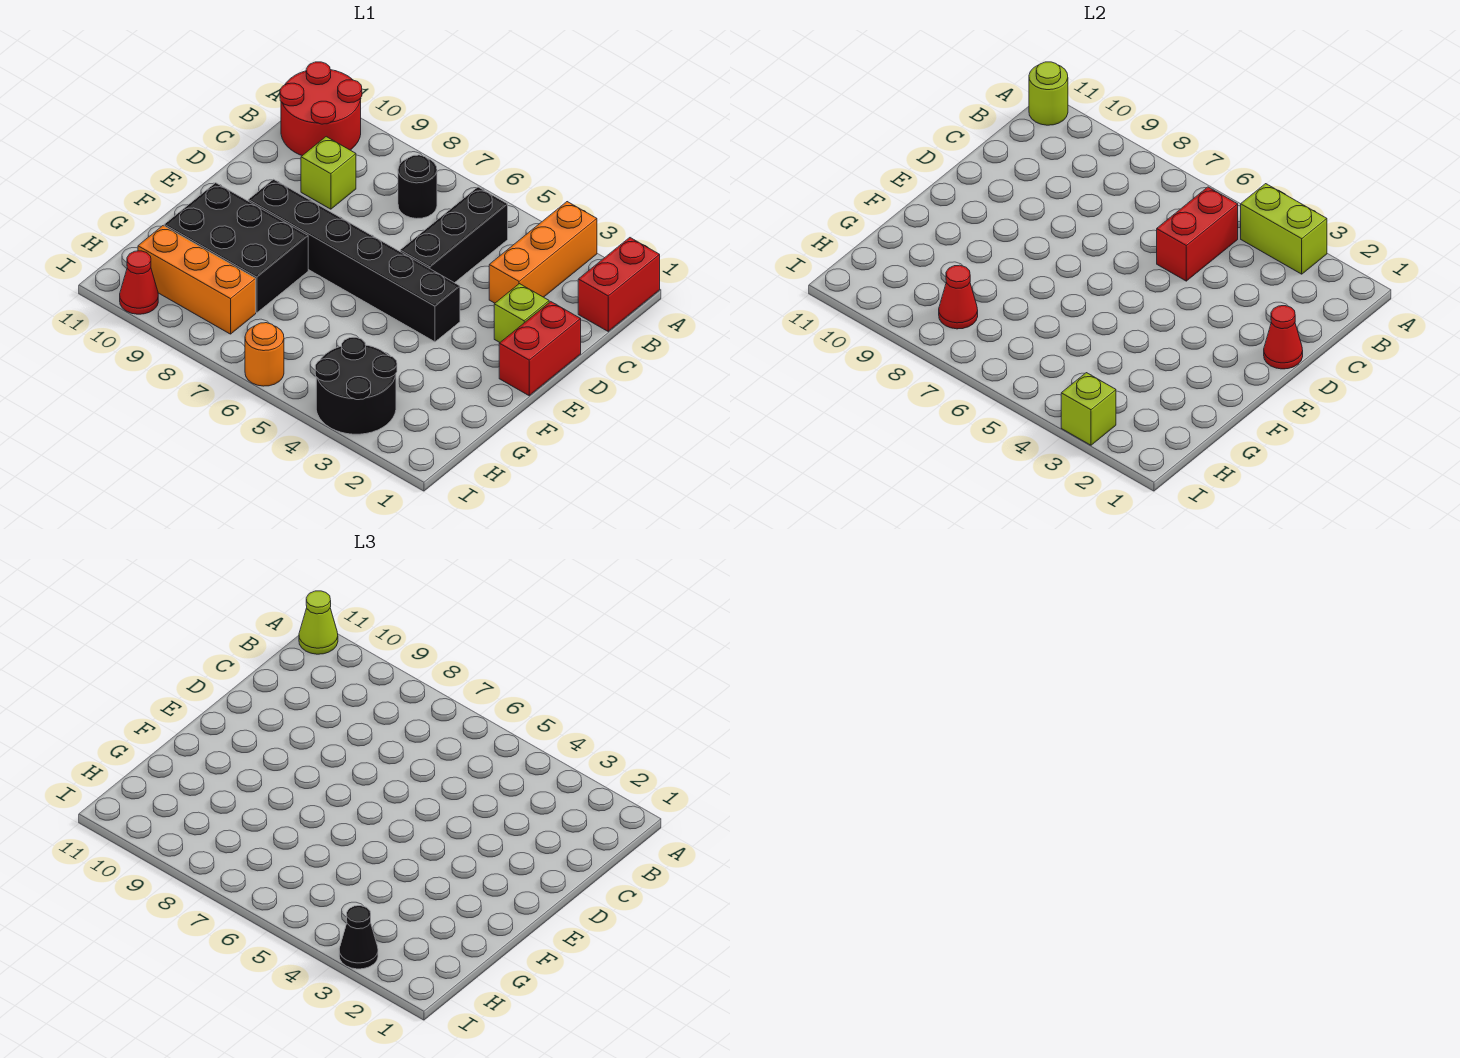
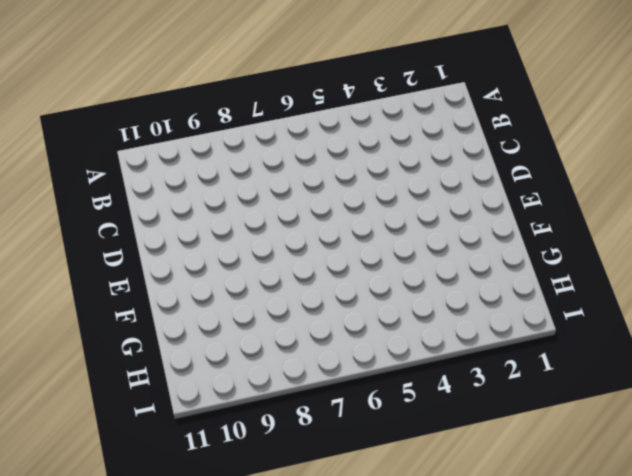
none -> red brick A1:B1 level 1
none -> orange brick A3:C3 level 1
none -> red round brick A10:B11 level 1

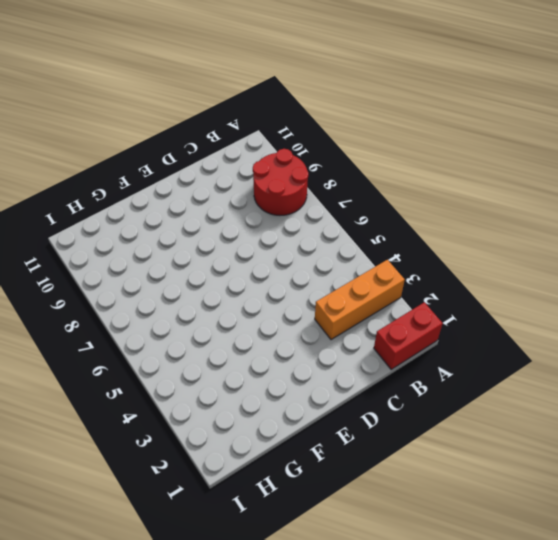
red round brick A8:B9 level 1 -> red round brick A10:B11 level 1
none -> black brick B5:D5 level 1
none -> black round brick B7 level 1
none -> lime brick C9 level 1

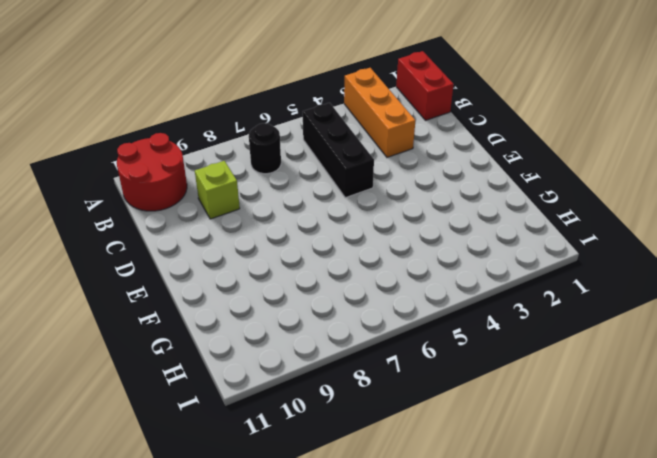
none -> red brick D1:E1 level 1
none -> lime brick D2 level 1
none -> black brick E4:E9 level 1

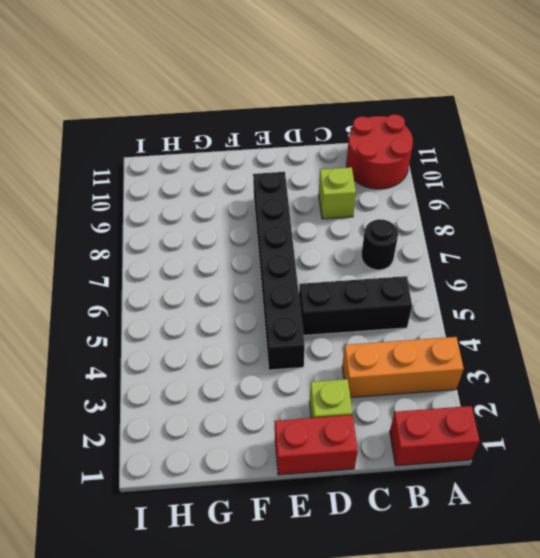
none -> black brick F8:G10 level 1
none -> black round brick H3:I4 level 1
none -> orange brick H8:H10 level 1

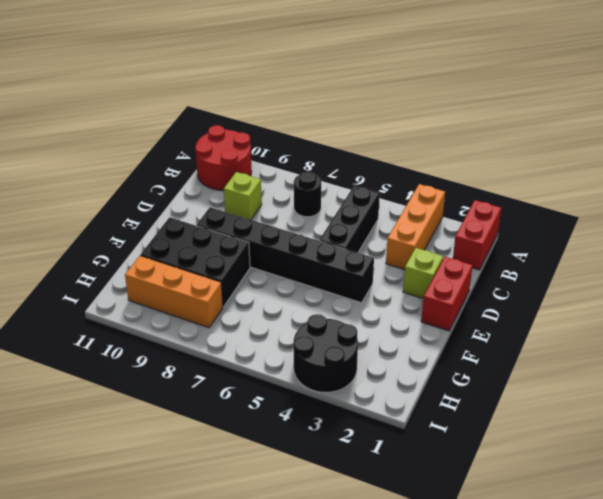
none -> orange round brick I6 level 1
none -> red cone I10 level 1
none -> lime brick A3:A4 level 2

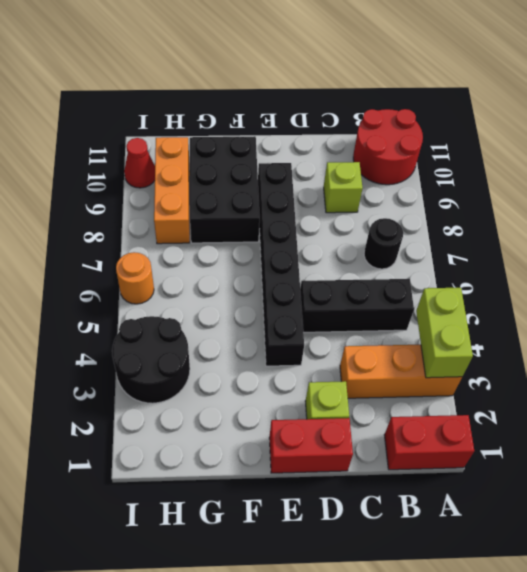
none -> lime round brick A11 level 2
none -> red brick B5:C5 level 2
none -> red cone D1 level 2

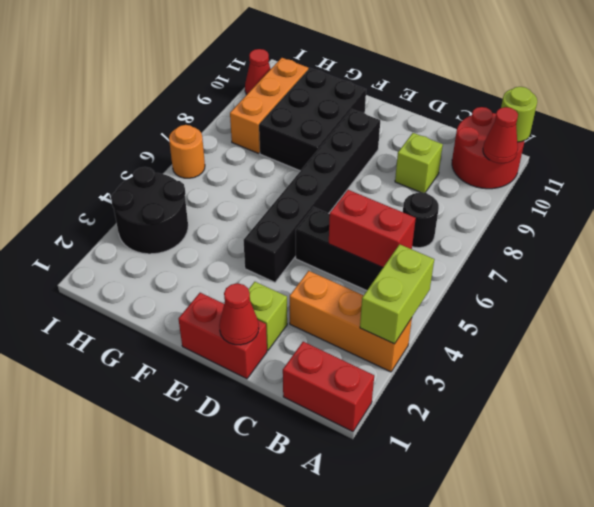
red cone A10 level 2 -> red cone H8 level 2
none -> lime brick I3 level 2
none -> lime cone A11 level 3
none -> black cone I3 level 3

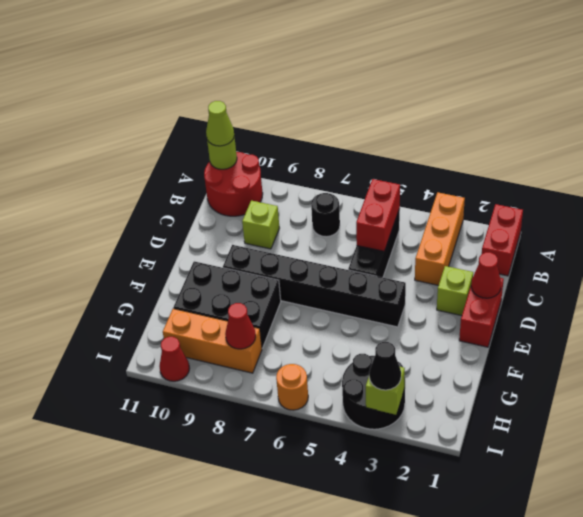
none -> lime brick A3:A4 level 2

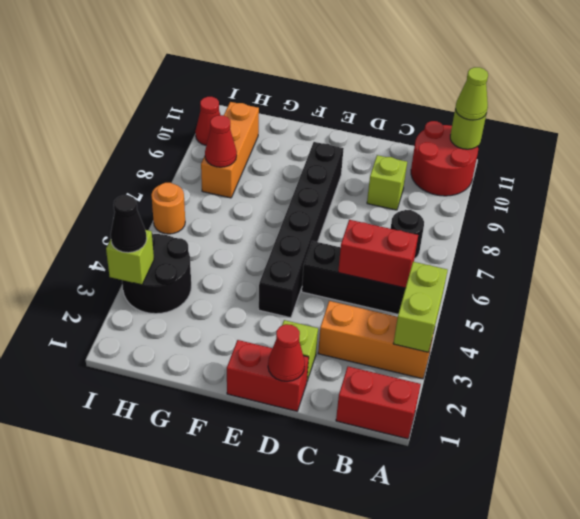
none -> black brick F8:G10 level 1

